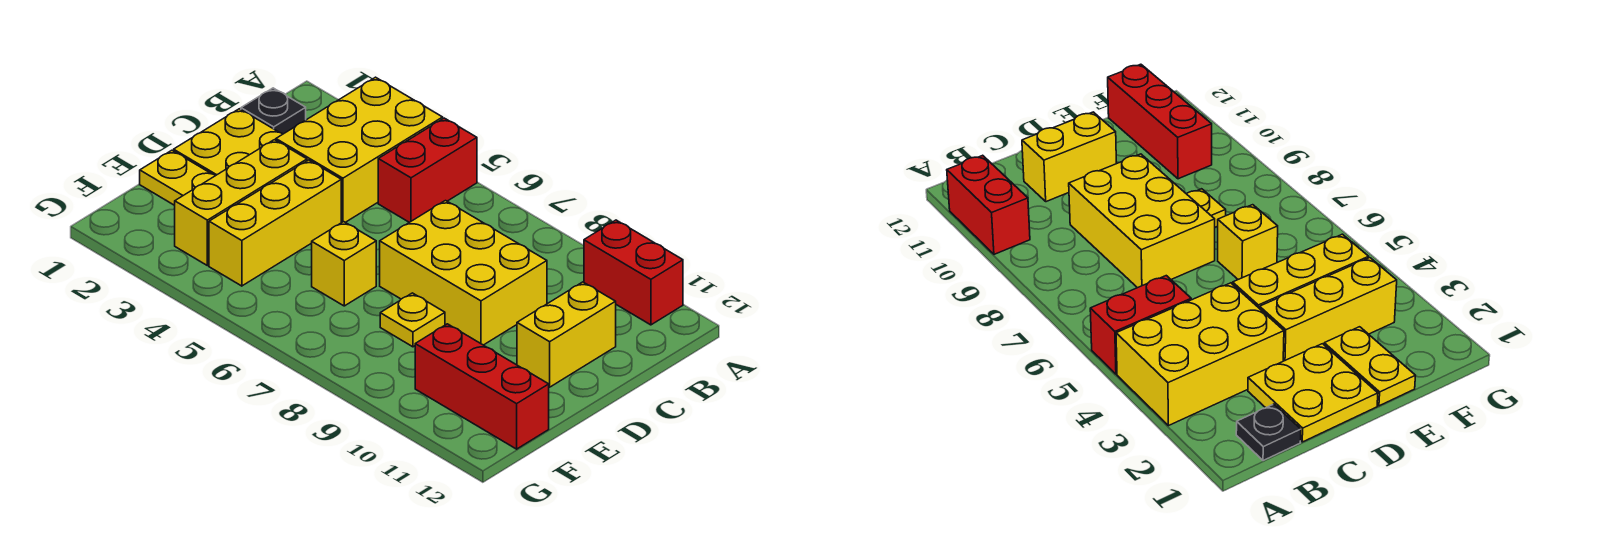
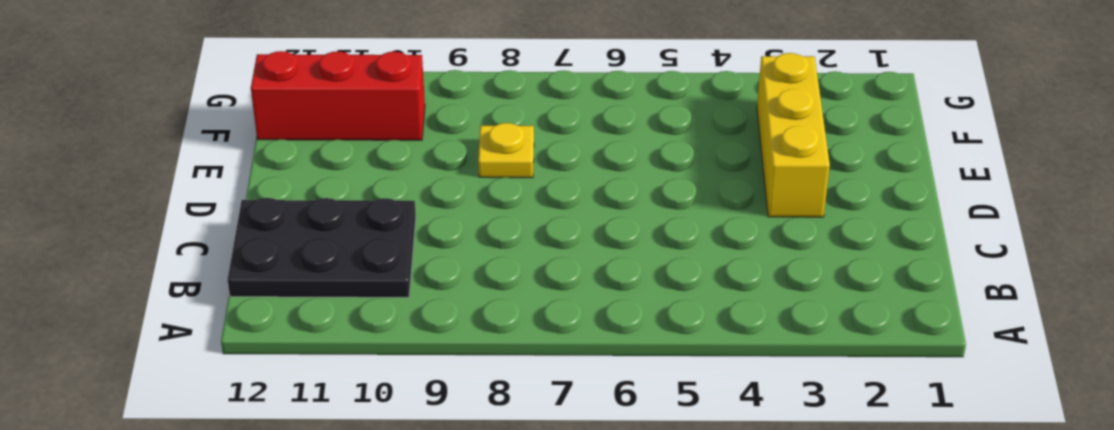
black plate B10:C12 level 1 -> yellow brick C11:D11 level 1
none -> yellow brick A3:C4 level 1
none -> red brick A5:B5 level 1
none -> red brick A10:A11 level 1

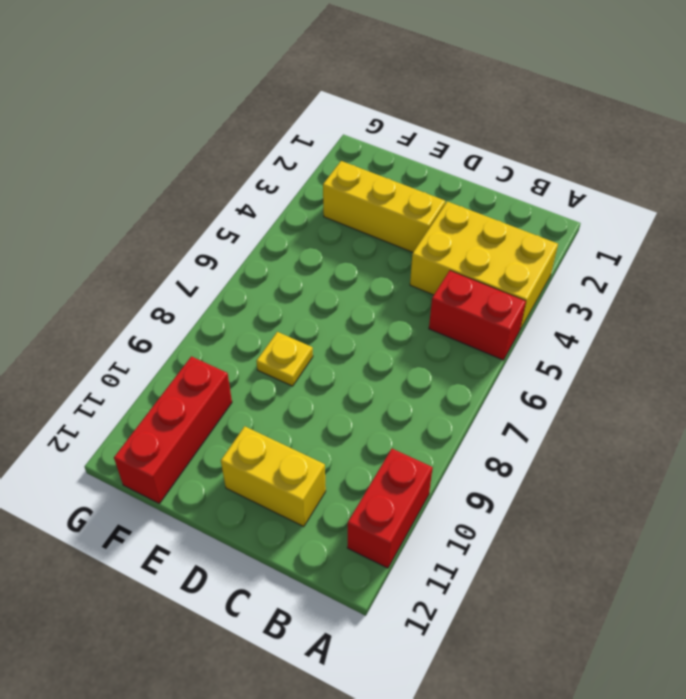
none -> black plate B1 level 1
none -> yellow plate C1:D2 level 1
none -> yellow brick C7:D9 level 1

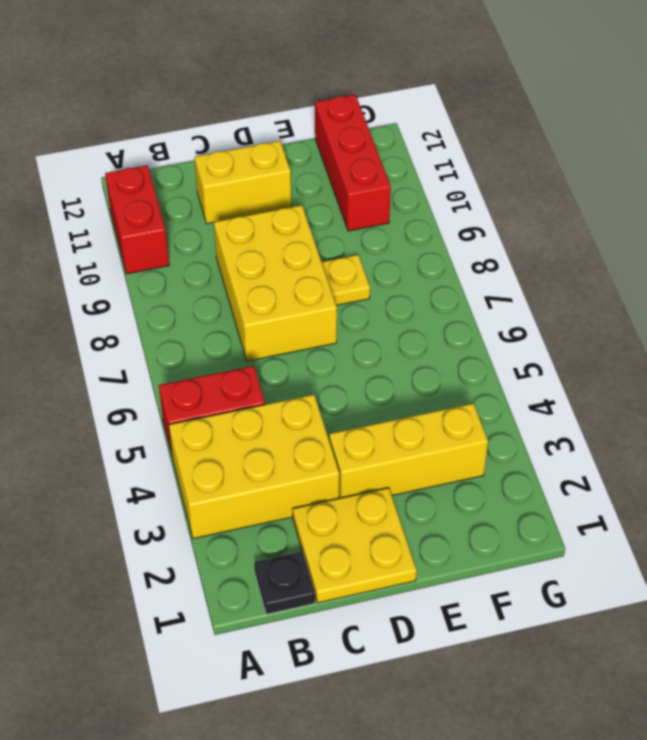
none -> yellow brick D4:F4 level 1
none -> yellow plate E1:E2 level 1
none -> yellow brick E6 level 1

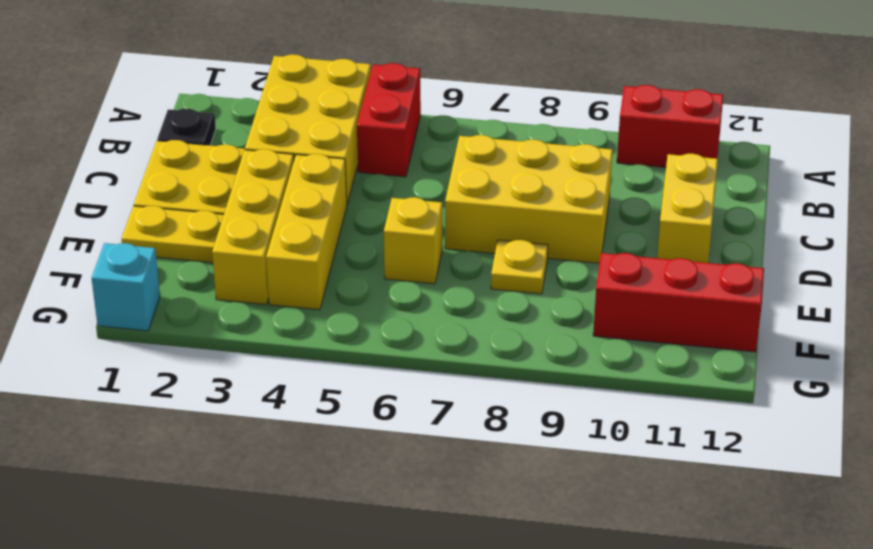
cyan brick G1 level 1 -> none

